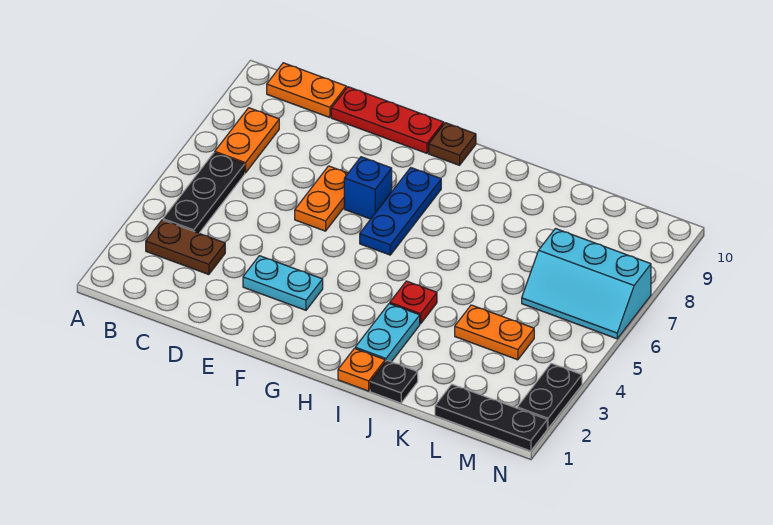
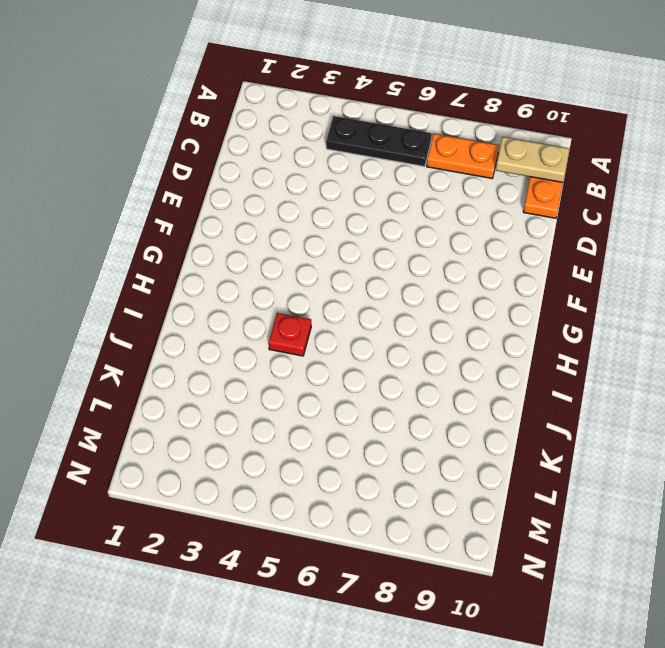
tan plate B9:B10 level 2 -> none
none -> brown plate B3:C3 level 1
none -> red plate D10:F10 level 1
none -> cyan plate E3:F3 level 1

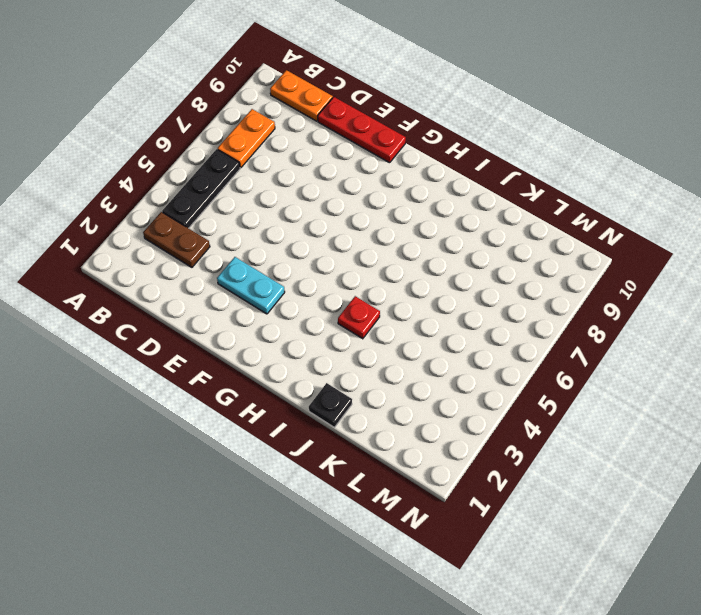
none -> orange plate E6:E7 level 1
none -> blue brick F7 level 1
none -> blue plate G6:G8 level 1

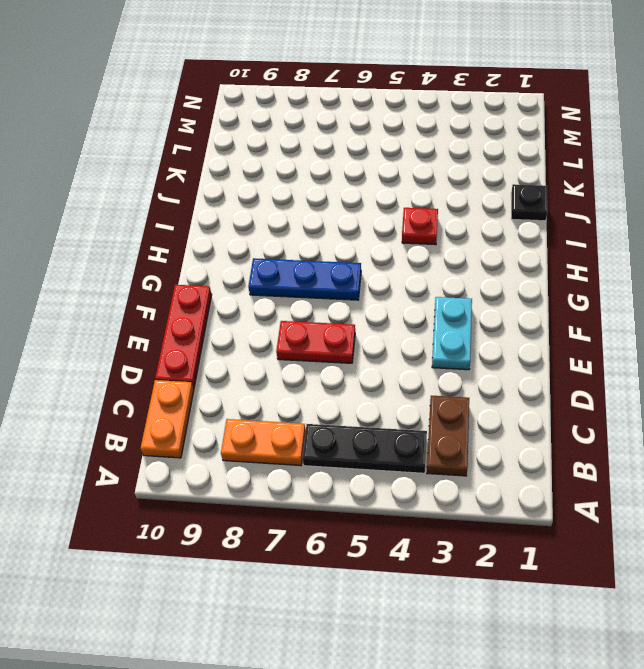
red plate E6:E7 level 1 -> orange plate E6:E7 level 1
none -> blue brick F7 level 1
none -> brown plate G10 level 1
none -> orange plate I1 level 1

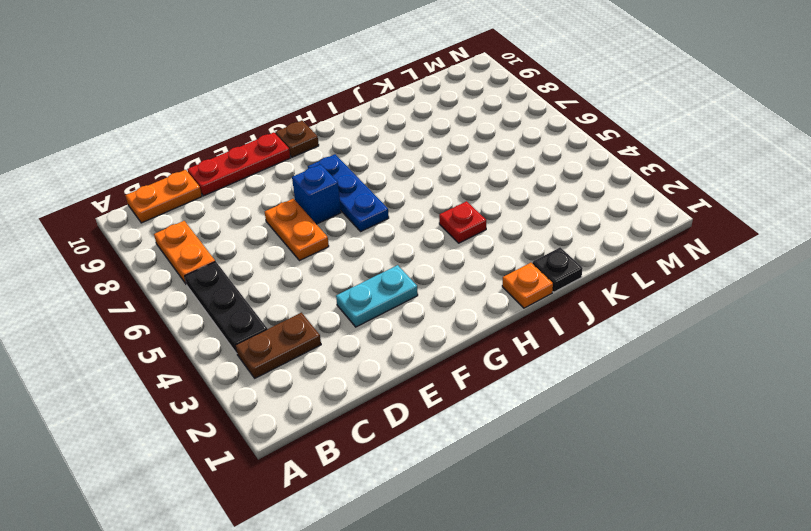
none -> cyan plate I2:I3 level 1
none -> orange plate K4:L4 level 1
none -> black plate L1:N1 level 1

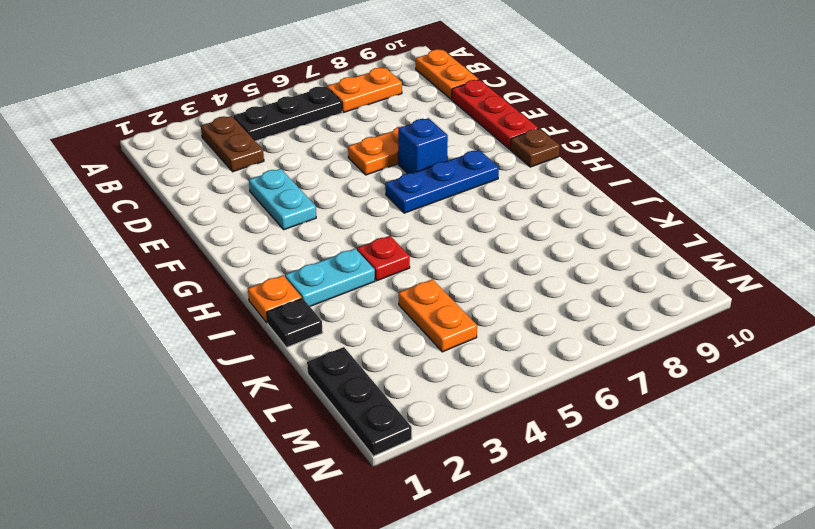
none -> cyan slope L6:N7 level 1 top 7
none -> black plate N2:N3 level 1

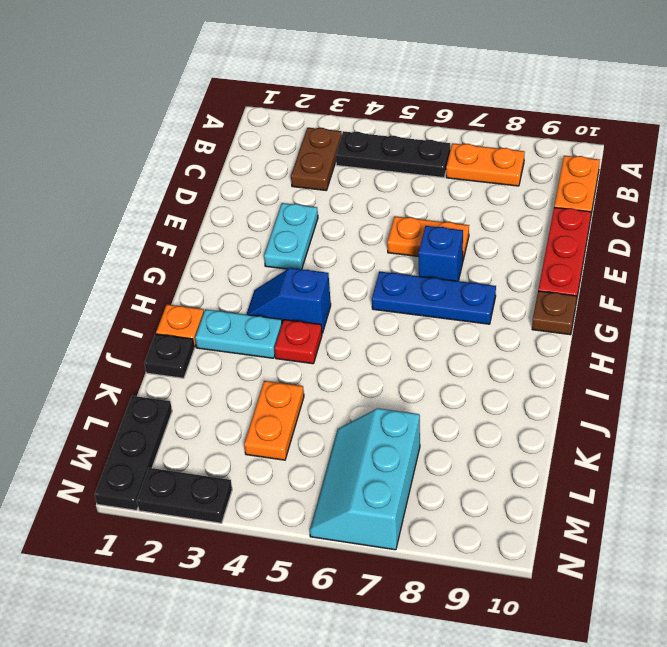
blue slope H3:H4 level 1 top 4 -> none

